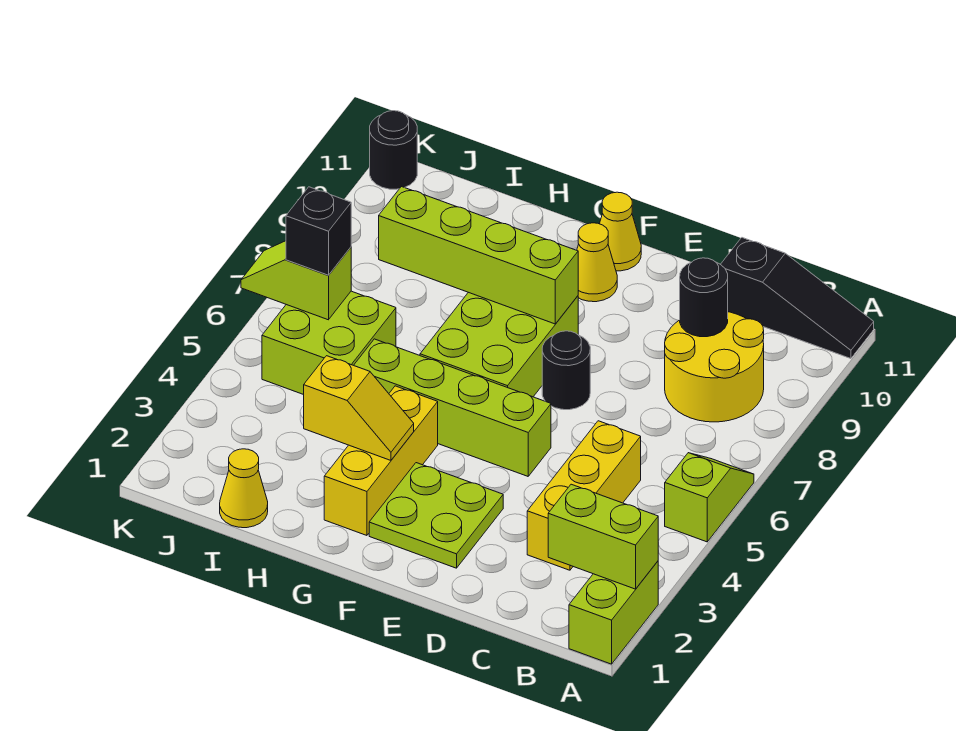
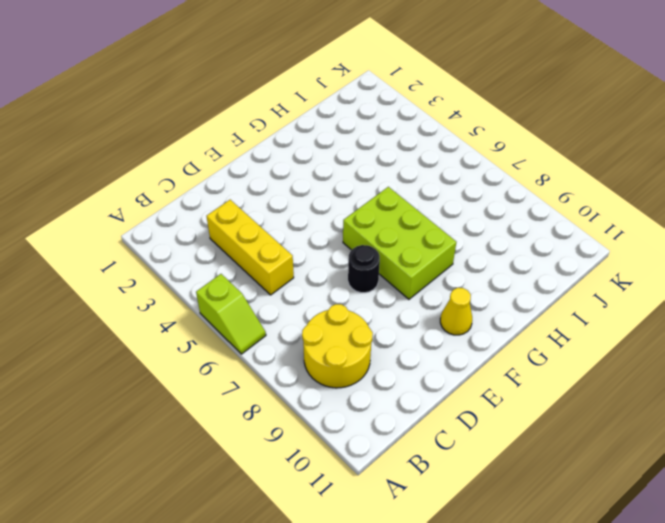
none -> lime brick A1:A2 level 1
none -> black slope A11:C11 level 1 top C
none -> lime plate E2:F3 level 1

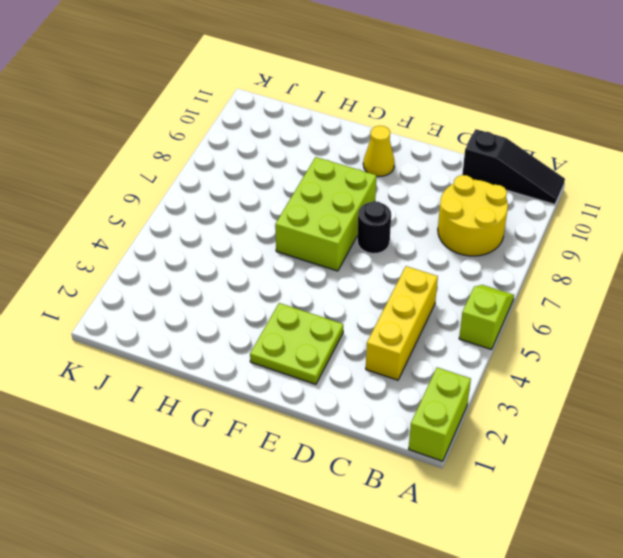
none -> lime brick E5:H5 level 1
none -> yellow cone F11 level 1
none -> yellow brick G2:G4 level 1

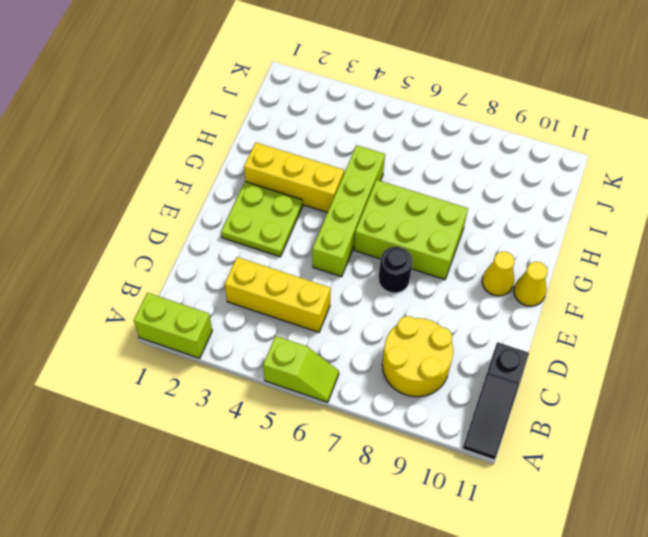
none -> yellow cone I1 level 1
none -> lime brick I5:J6 level 1
none -> black round brick K11 level 1

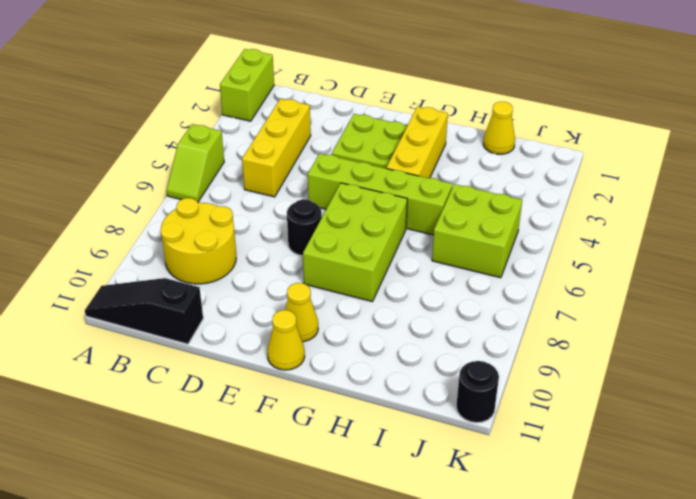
none -> lime brick A2:B2 level 2
none -> black round brick C9 level 2
none -> lime brick F8:I8 level 2

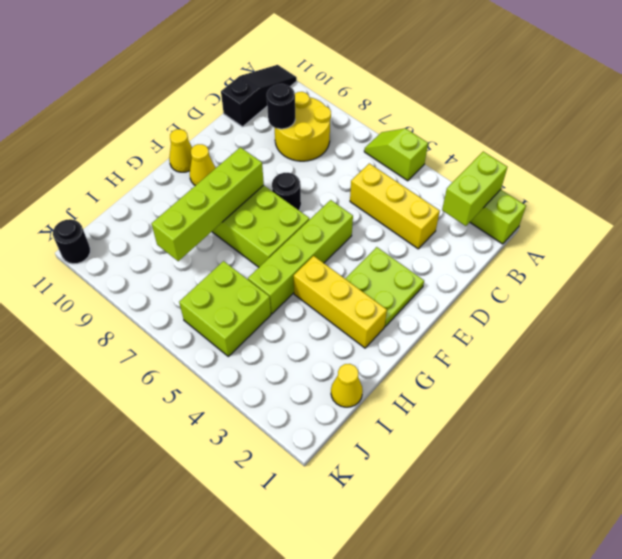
none -> yellow slope G3:H3 level 2 top H
none -> lime slope J6:K6 level 2 top J
none -> black brick J6 level 3

